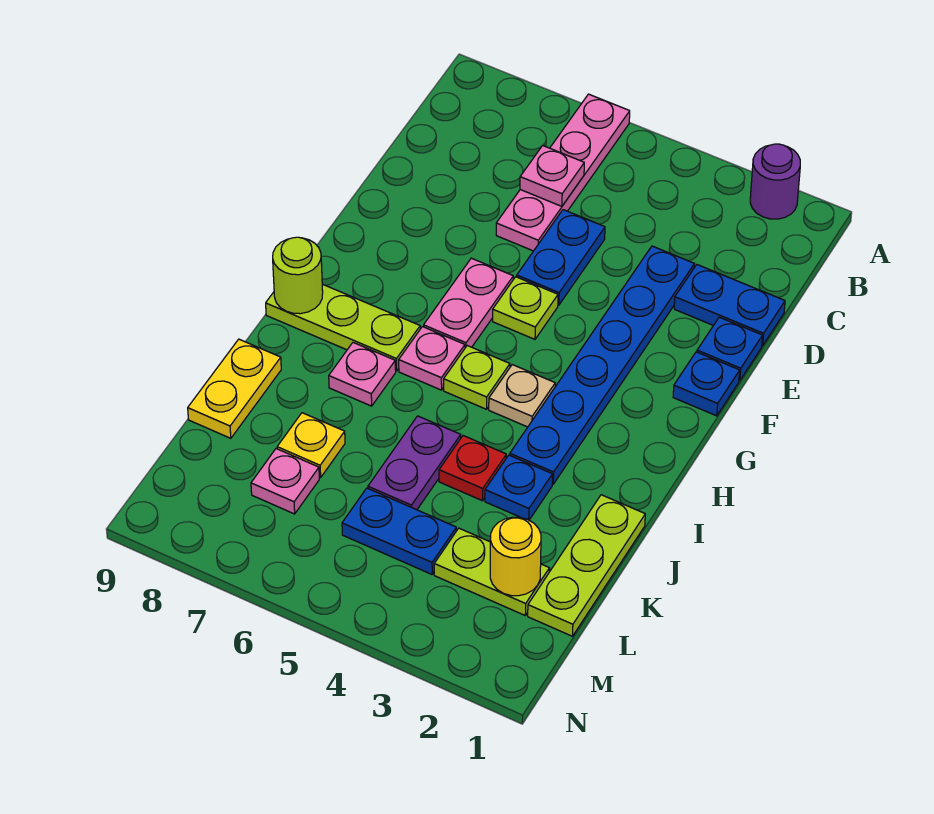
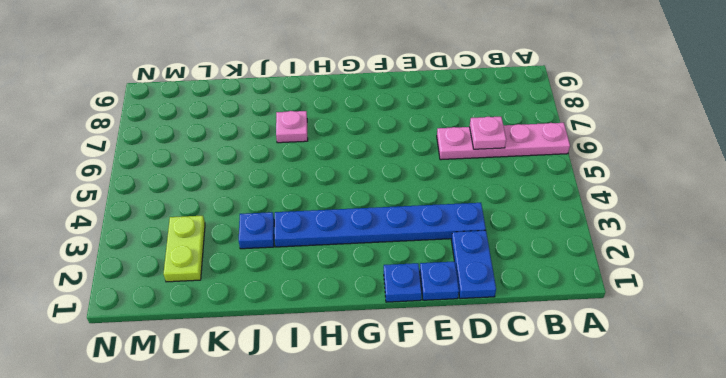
none -> purple round brick A2 level 1
none -> blue plate D5:E5 level 1
none -> lime plate F5 level 1

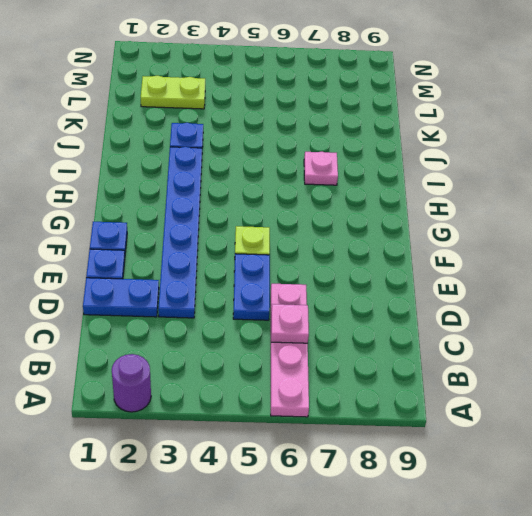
none -> pink plate F6:G6 level 1
none -> tan plate H4 level 1
none -> lime plate H5 level 1

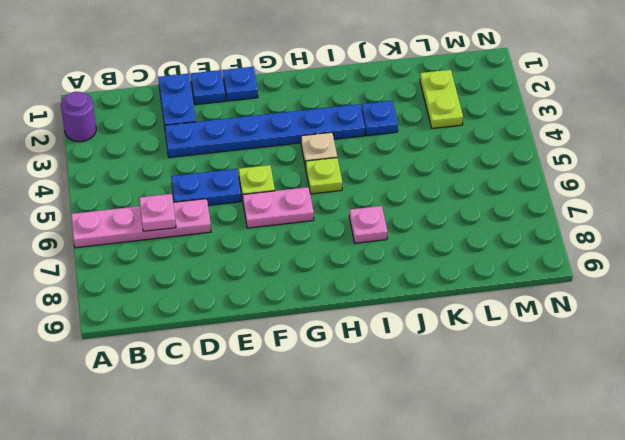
none -> pink plate H6 level 1
none -> lime plate H7:H9 level 1
none -> lime plate J1:L1 level 1

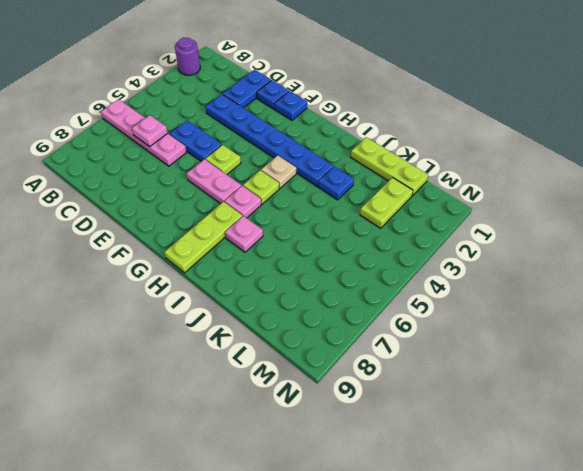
none -> red plate J4 level 1
none -> purple plate J5:K5 level 1
none -> yellow plate J9:K9 level 1

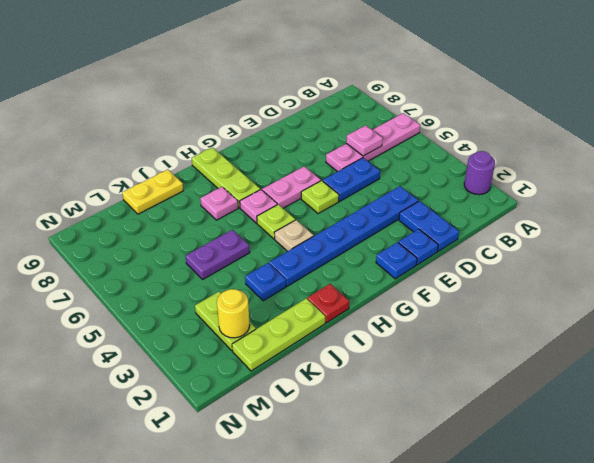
red plate I1 level 1 -> red plate J4 level 1
none -> yellow plate K7 level 1
none -> blue plate L4:L5 level 1
none -> pink plate L7 level 1

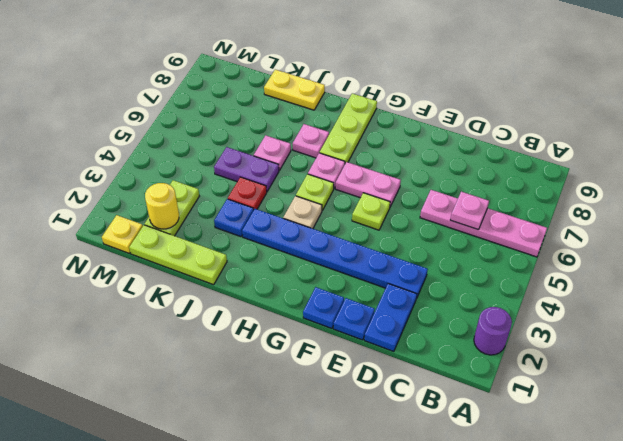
pink plate J6 level 1 -> pink plate L7 level 1
yellow plate M1 level 1 -> yellow plate K7 level 1
none -> blue plate D5:E5 level 1
none -> blue plate L4:L5 level 1
none -> lime round brick H9 level 2

